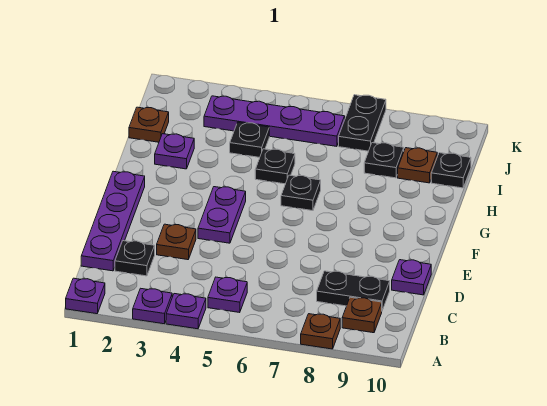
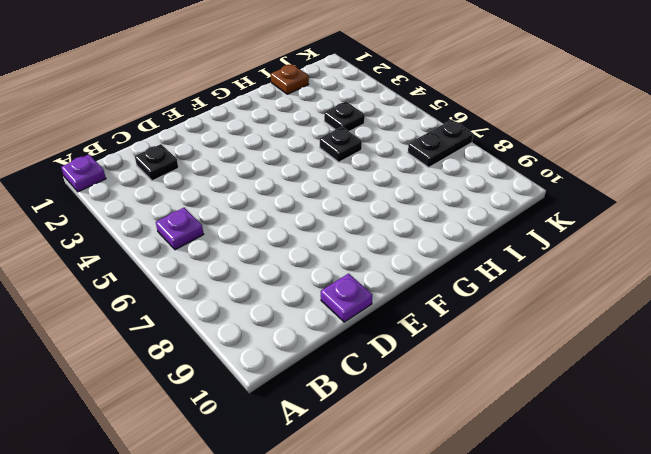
none -> purple plate A3 level 1
none -> purple plate A4 level 1
none -> brown plate A8 level 1

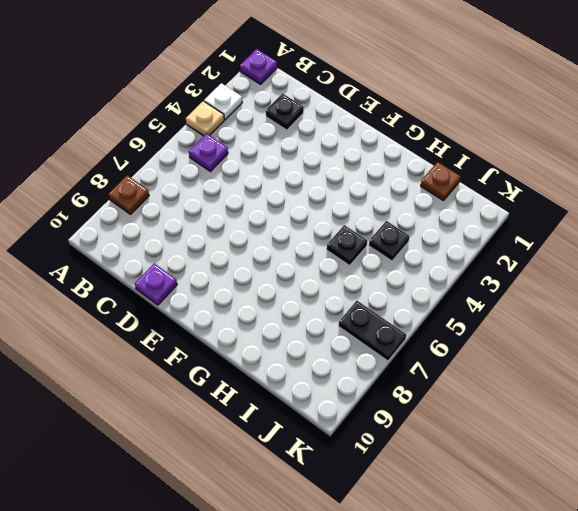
white plate A3 level 1 -> purple plate A3 level 1
tan plate A4 level 1 -> purple plate A4 level 1
none -> brown plate B9 level 1
none -> purple plate C1:F1 level 1
none -> black plate C8:C9 level 1

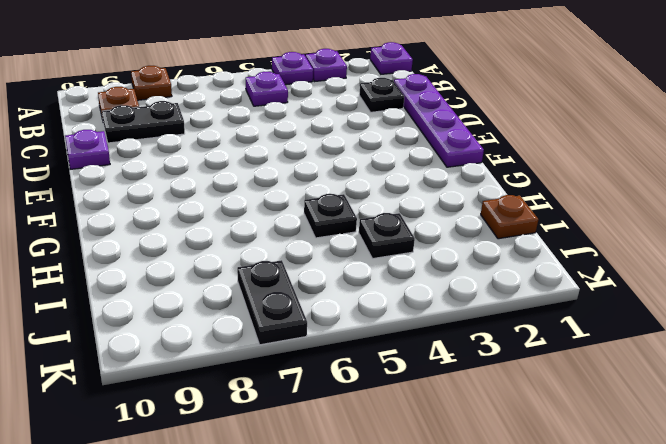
none -> brown plate D3 level 1
none -> purple plate E4:F4 level 1
none -> black plate G6 level 1

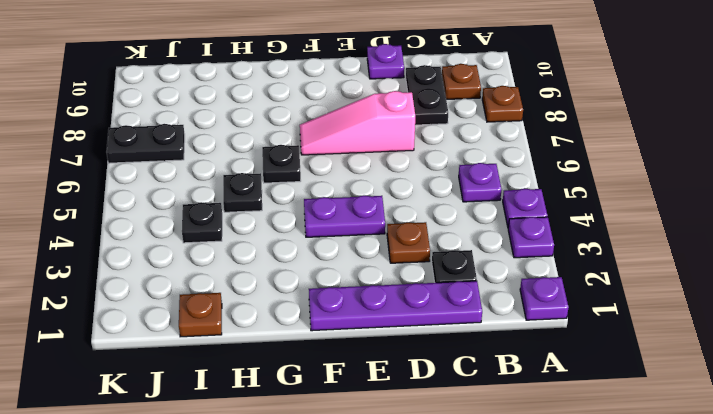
pink slope D7:F7 level 1 top D -> none
none -> purple plate H2 level 1
none -> black plate I8 level 1
none -> brown plate I9 level 1

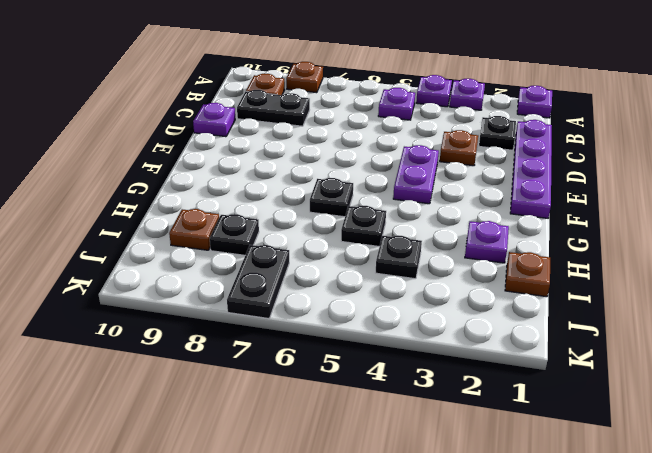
none -> black plate I10 level 1
none -> purple plate J3:J6 level 1

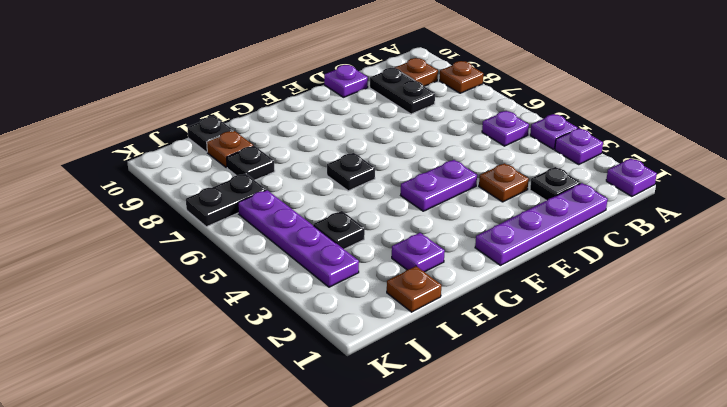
none -> black plate H5 level 1

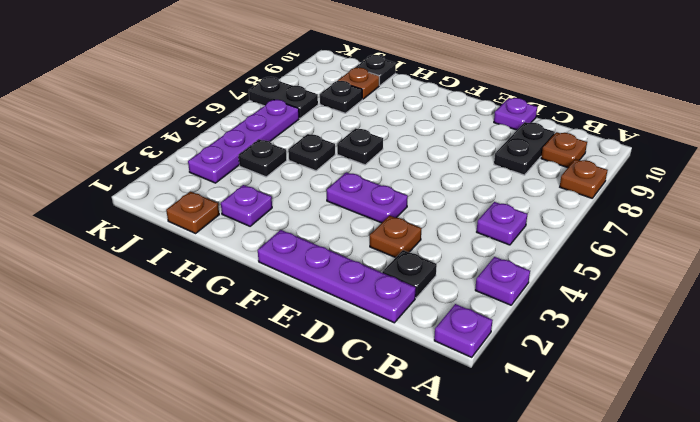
none -> purple plate A4 level 1

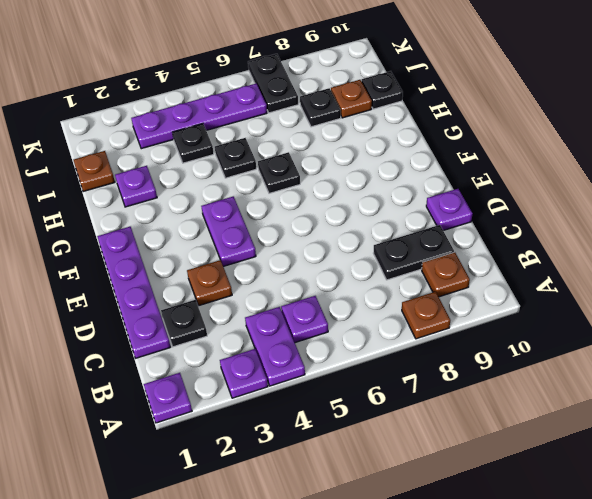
purple plate A4:B4 level 1 -> purple plate A4 level 1

